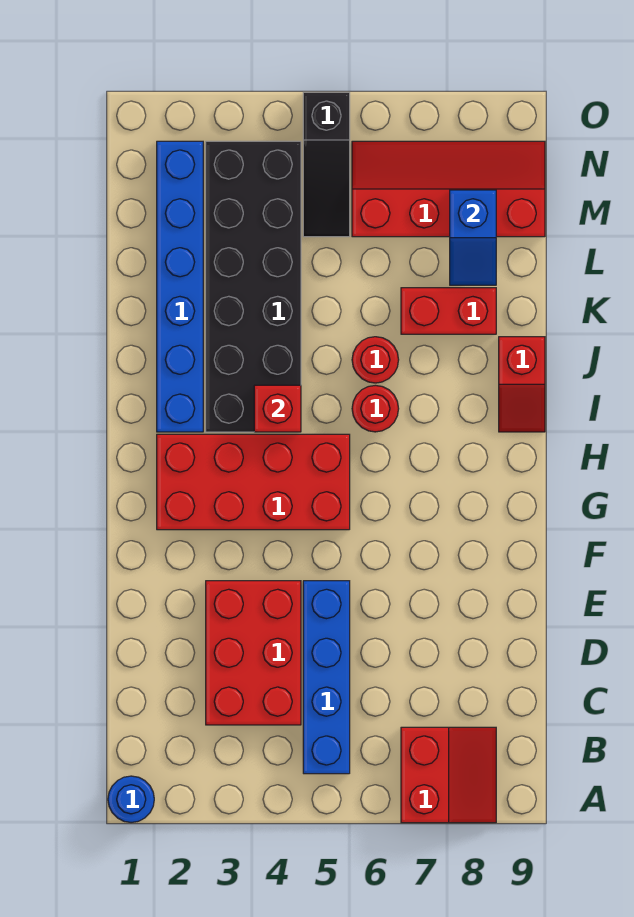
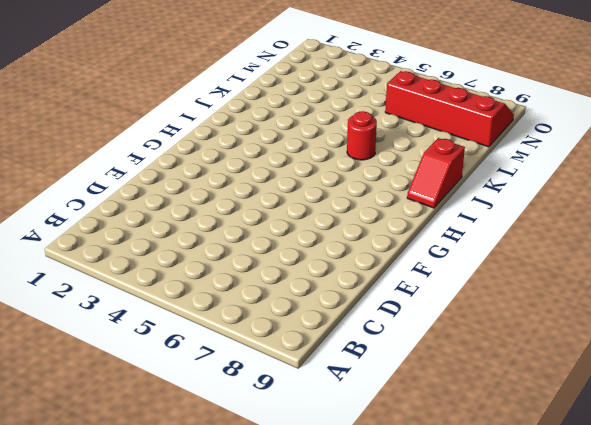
none -> blue round brick A1 level 1
none -> red slope A7:B8 level 1 top 7
none -> blue brick B5:E5 level 1

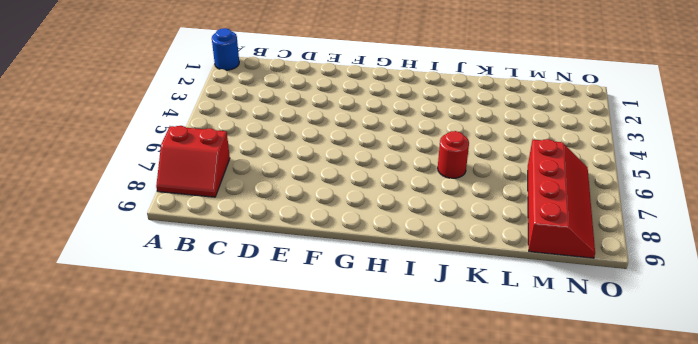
none -> blue brick B5:E5 level 1
none -> red brick C3:E4 level 1
none -> red brick G2:H5 level 1

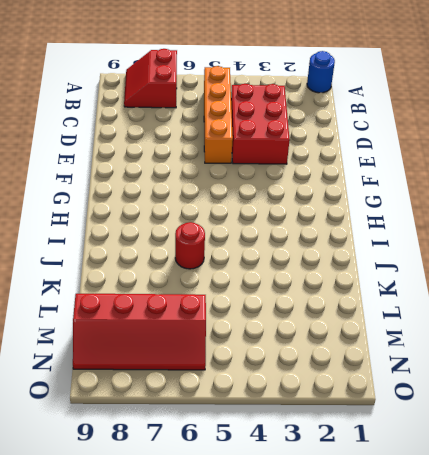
orange brick B5:E5 level 1 -> blue brick B5:E5 level 1
none -> red brick G2:H5 level 1
none -> blue brick I2:N2 level 1
none -> black brick I3:N4 level 1

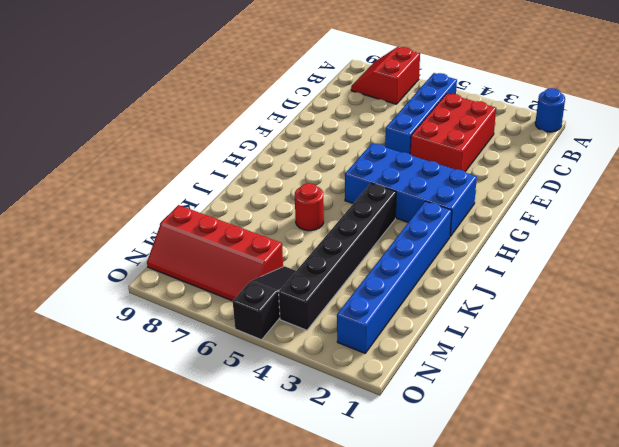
blue brick G2:H5 level 1 -> red brick G2:H5 level 1
black brick I4:N4 level 1 -> black brick I3:N4 level 1
none -> red round brick I6 level 1
none -> red slope I9:J9 level 1 top J
none -> red brick K7:K8 level 1

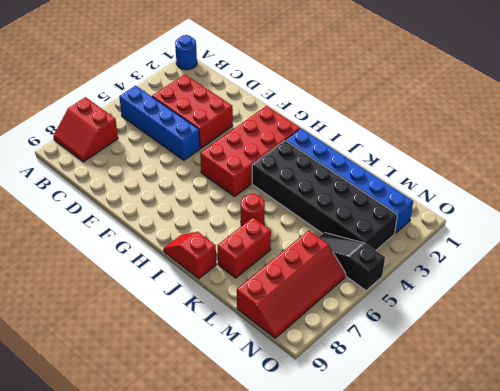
none -> red round brick I6 level 1
none -> red brick I4 level 2
none -> blue slope L8:M8 level 2 top M

